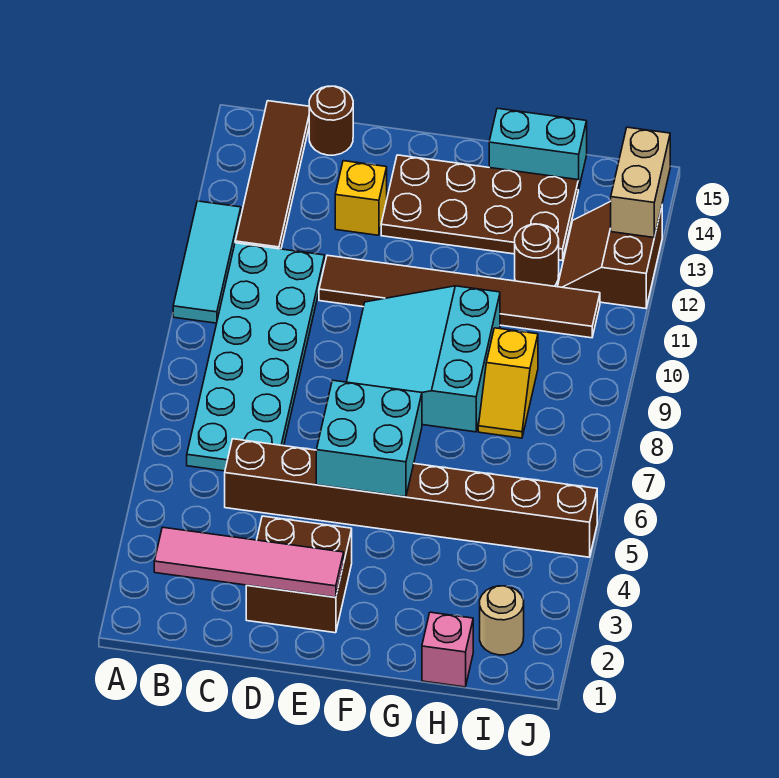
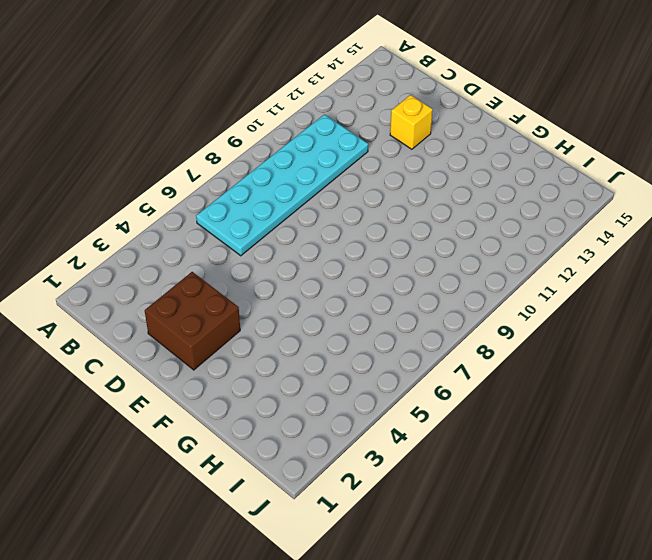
none -> cyan tile A10:A12 level 1
none -> brown tile B12:B15 level 1
none -> brown brick C5:J5 level 1

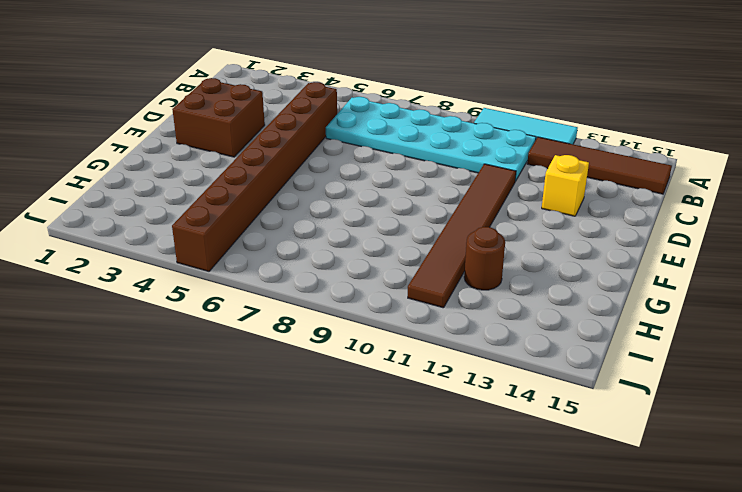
none -> brown round brick C15 level 1
none -> cyan slope E8:G10 level 1 top G
none -> brown plate E13:H14 level 1

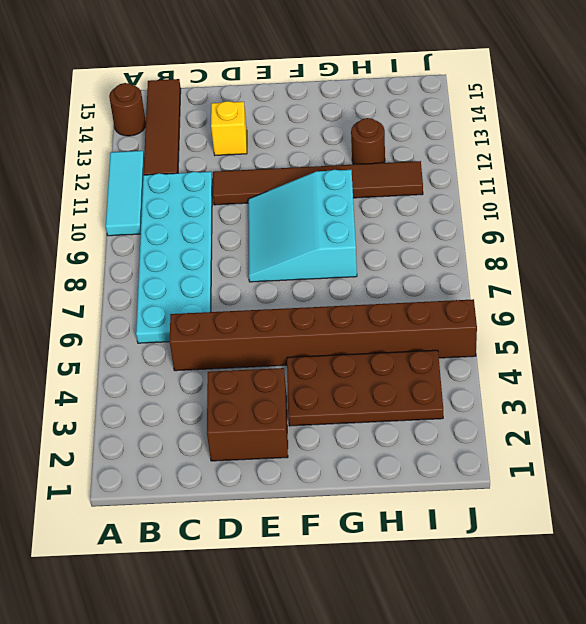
brown round brick A14 level 1 -> brown round brick C15 level 1
brown plate F3:I4 level 1 -> brown plate E13:H14 level 1
none -> cyan brick G15:H15 level 1
none -> pink brick H1 level 1
none -> yellow slope H8:H9 level 1 top 9

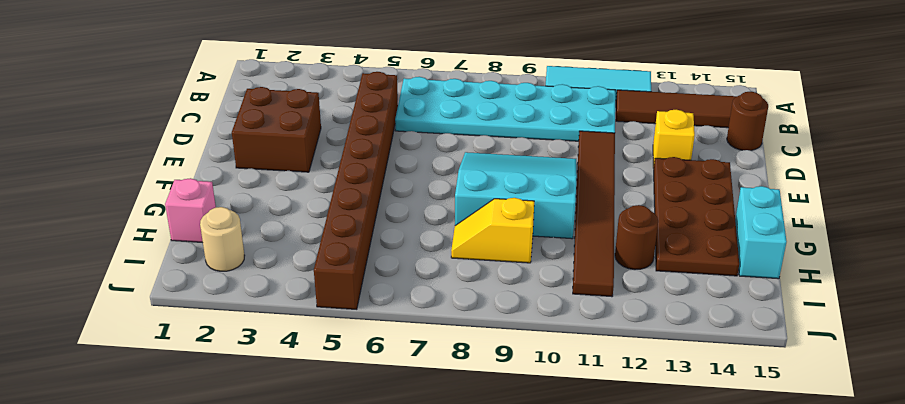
none -> brown slope I12:J13 level 1 top J
none -> pink tile B2:E2 level 2
none -> cyan brick E5:F6 level 2

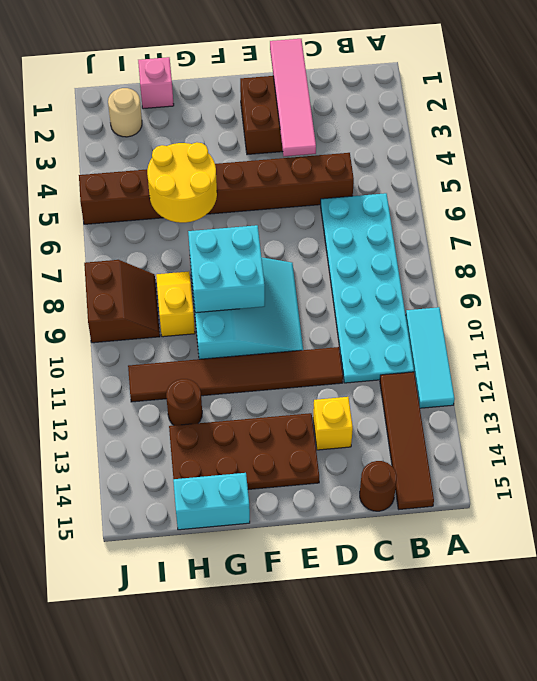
pink tile D1:D4 level 2 -> pink tile B2:E2 level 2
cyan brick F8:G9 level 2 -> cyan brick E5:F6 level 2
yellow round brick G5:H6 level 2 -> none
brown slope I8:J9 level 1 top J -> brown slope I12:J13 level 1 top J
none -> tan brick J13:J14 level 2

